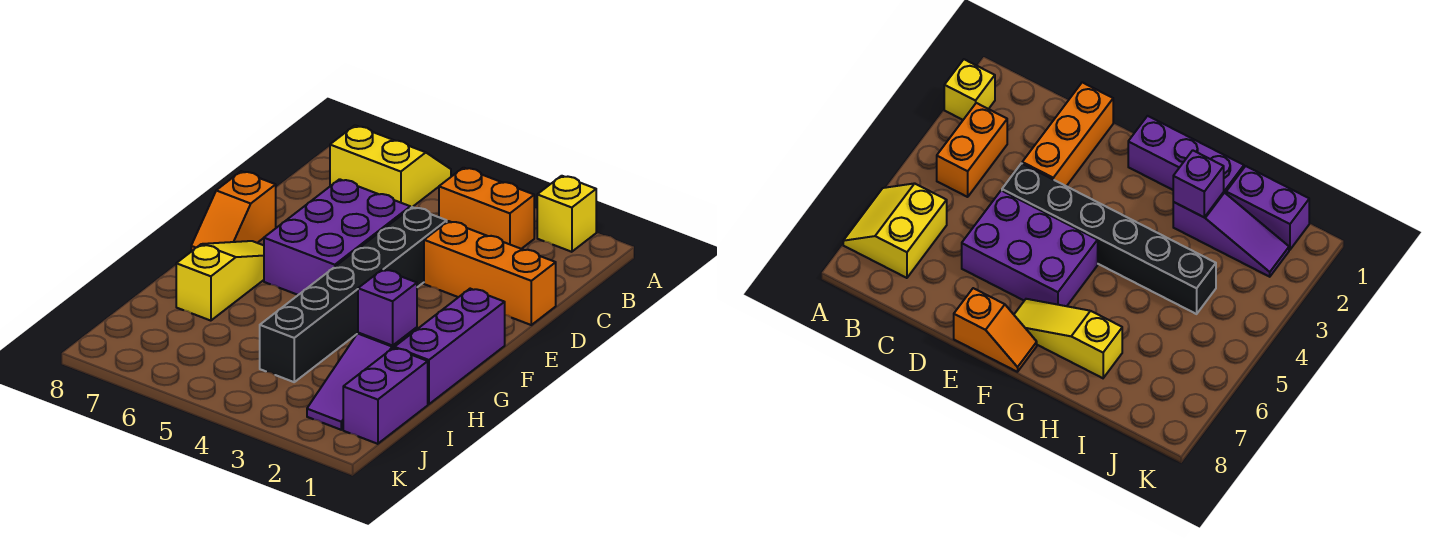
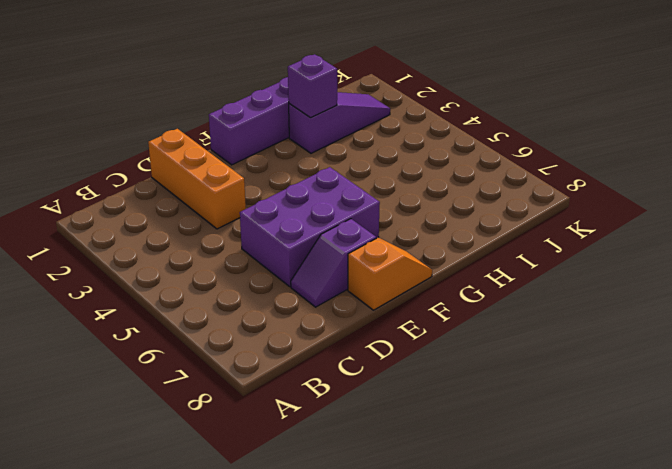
purple slope D7:E7 level 1 top E -> none
none -> yellow brick A2 level 1
none -> yellow slope A6:B7 level 1 top B
none -> orange brick B3:B4 level 1

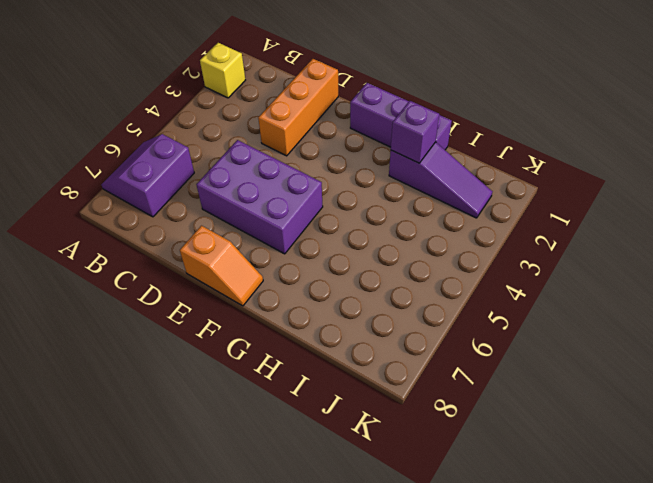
purple slope A6:B7 level 1 top B -> yellow slope A6:B7 level 1 top B
none -> orange brick B3:B4 level 1
none -> black brick D4:I4 level 1
none -> yellow slope F7:H7 level 1 top H

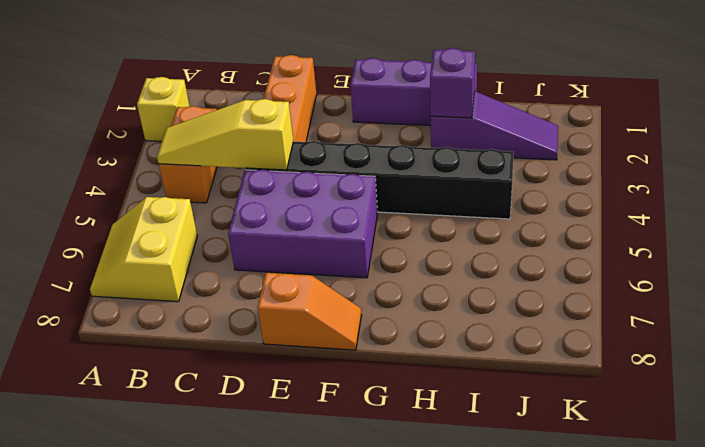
yellow slope B4:D4 level 2 top D -> yellow slope F7:H7 level 1 top H
none -> purple brick I1:J1 level 1

